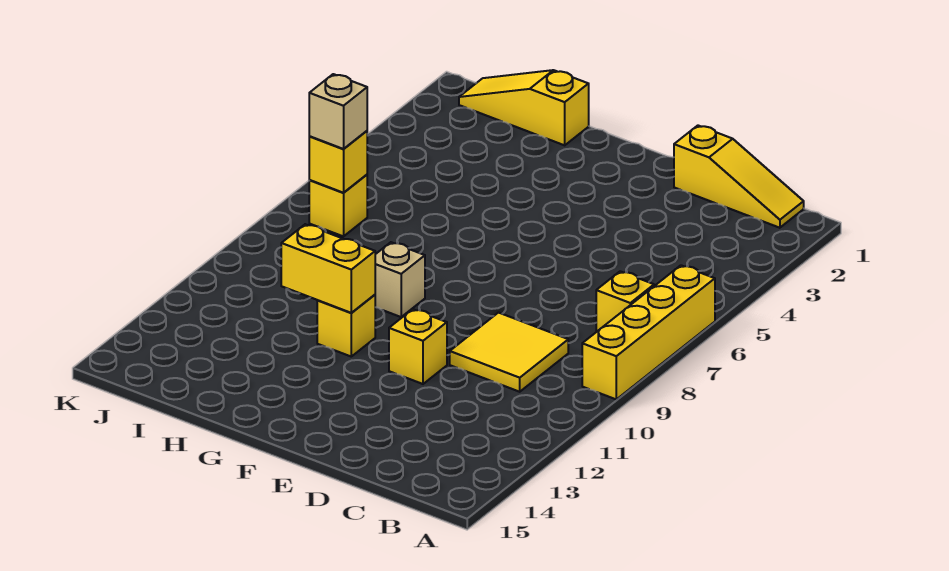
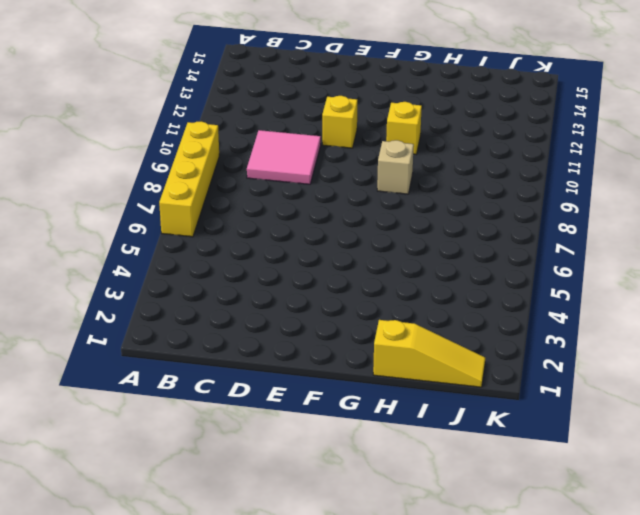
pink tile C9:D10 level 1 -> yellow tile C9:D10 level 1
none -> yellow slope B1:D1 level 1 top D
none -> yellow brick B7 level 1
none -> yellow brick J7 level 1

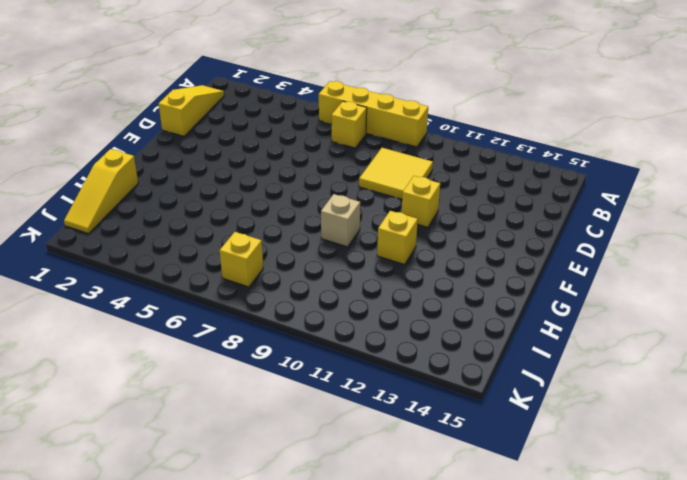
none -> yellow brick G11:H11 level 2
none -> yellow brick J7 level 2
none -> tan brick J7 level 3

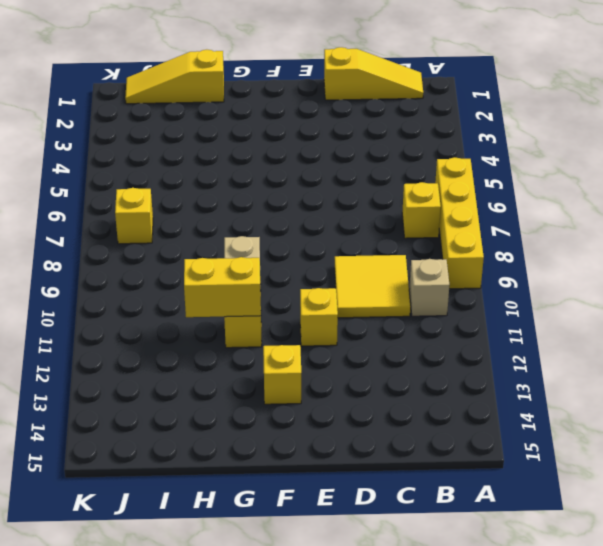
tan brick B10 level 1 -> tan brick J7 level 3
yellow brick F13 level 1 -> yellow brick J7 level 2

